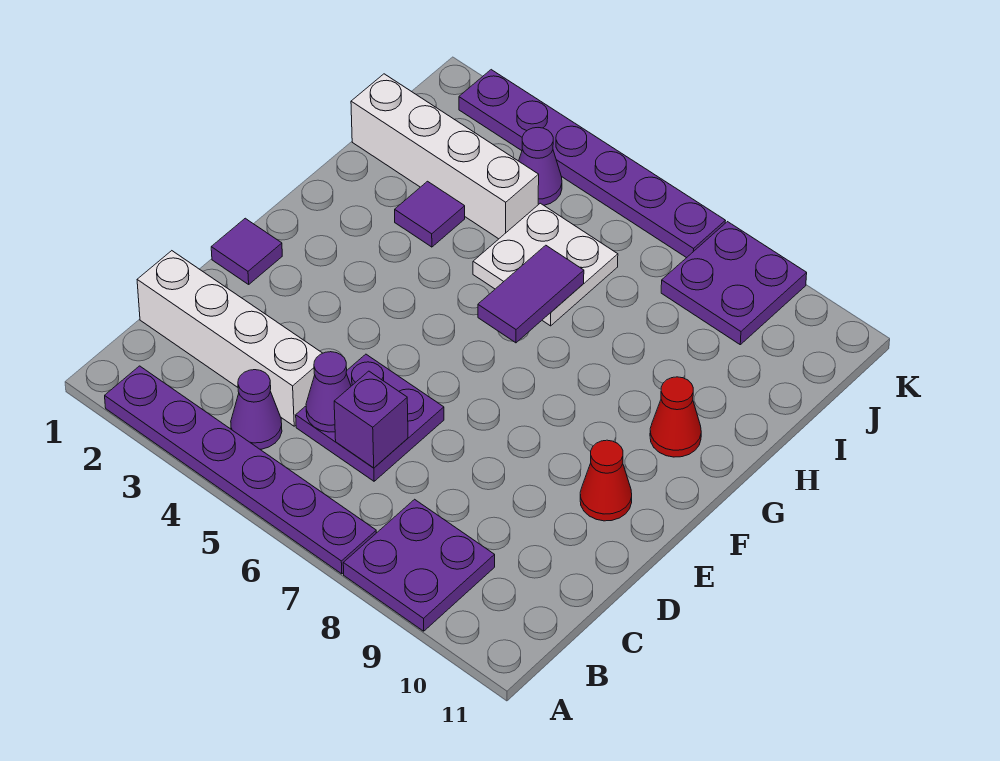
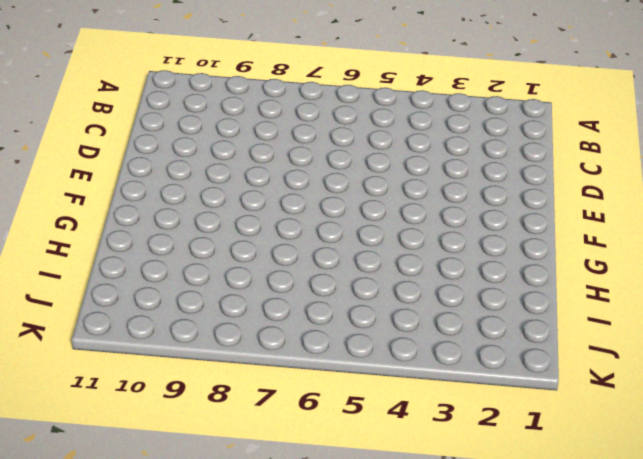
none -> purple plate A2:A7 level 1
none -> purple plate A8:B9 level 1
none -> purple cone B4 level 1

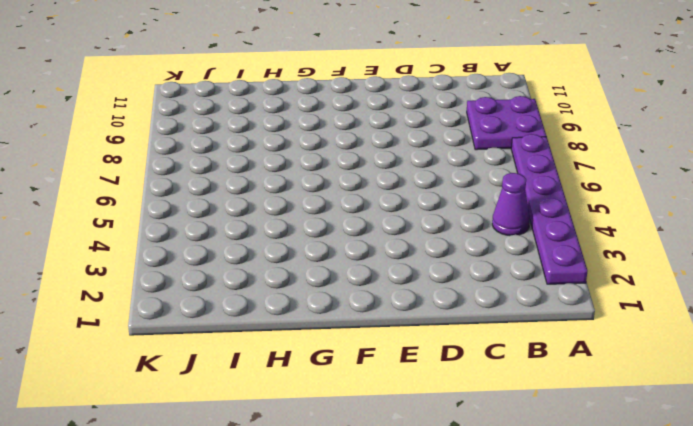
none -> white brick C1:C4 level 1
none -> purple plate C5:D6 level 1
none -> purple tile E1 level 1

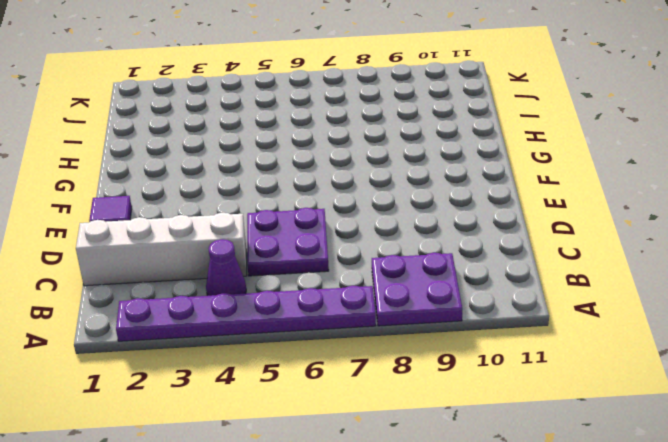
none -> red cone E10 level 1
none -> red cone G10 level 1
none -> purple tile H3 level 1

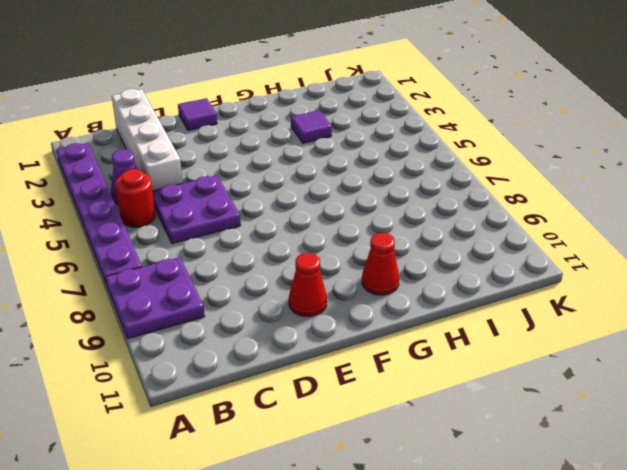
red round brick B5 level 1 -> none
none -> white plate H5:I6 level 1
none -> white brick I1:I4 level 1
none -> purple cone J4 level 1

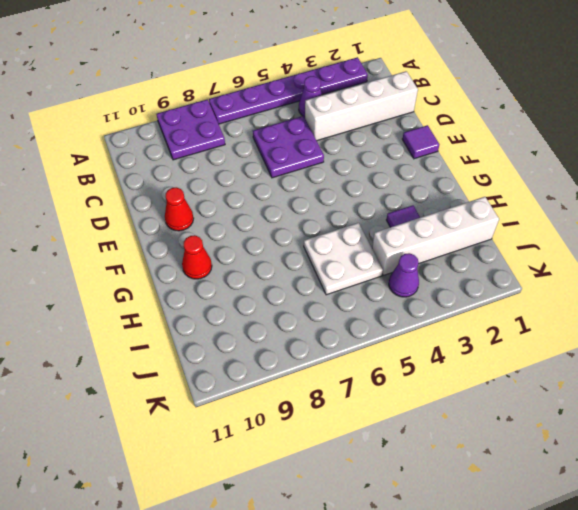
none -> purple plate J8:K9 level 1
none -> purple plate K2:K7 level 1
none -> purple cone C5 level 2

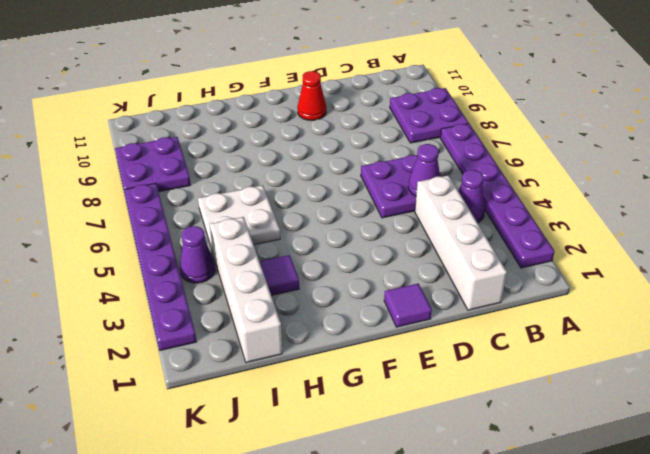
none -> red cone G10 level 1
none -> purple brick C6 level 2
none -> purple tile G6:H6 level 2

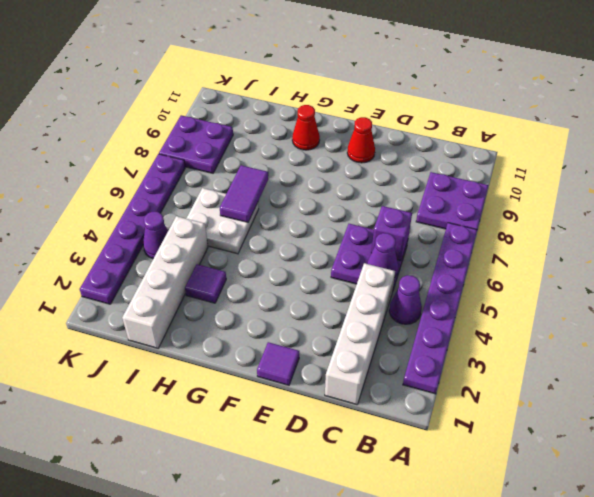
purple tile H6:H7 level 2 -> purple tile G6:H6 level 2

